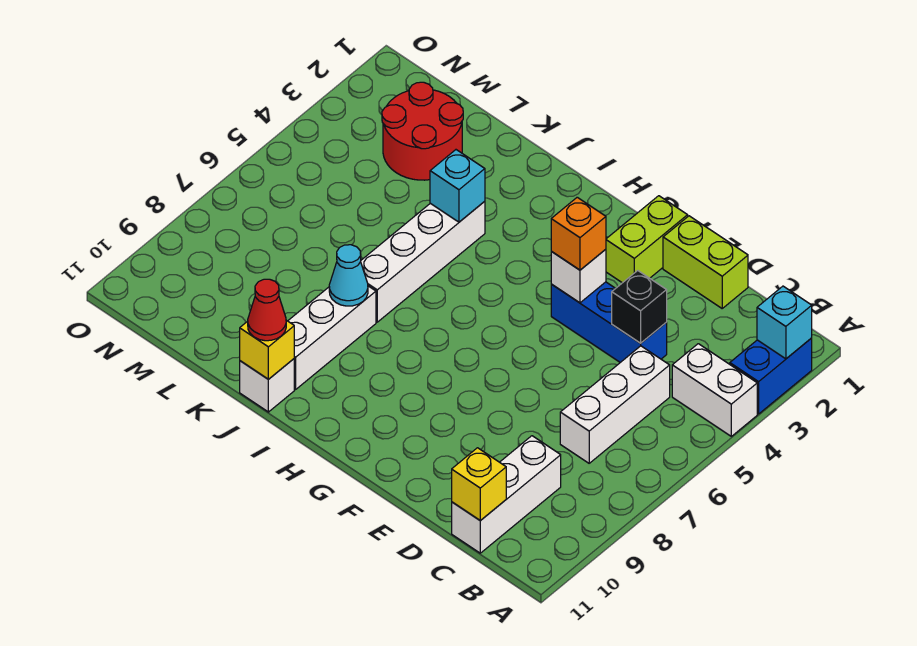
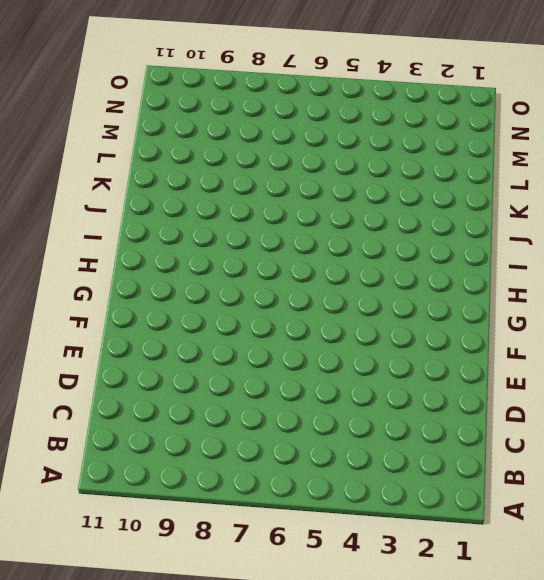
none -> blue brick A2:A3 level 1
none -> white brick A4:B4 level 1
none -> white brick C5:C7 level 1

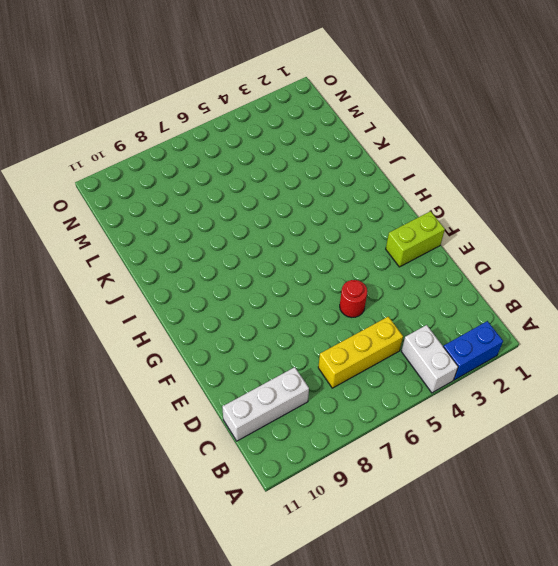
yellow brick C5:C7 level 1 -> white brick C5:C7 level 1
red round brick E5 level 1 -> none
none -> lime brick D1:E1 level 1
none -> blue brick D4:F4 level 1
none -> white brick J4:J7 level 1

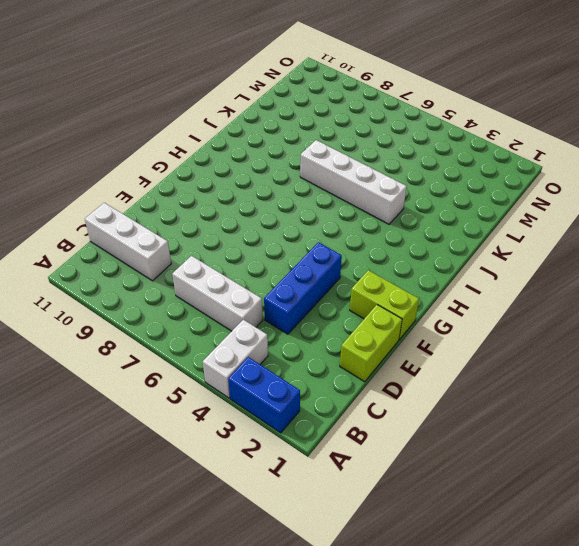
none -> white brick J8:J10 level 1
none -> white brick J11 level 1
none -> red round brick L2:M3 level 1

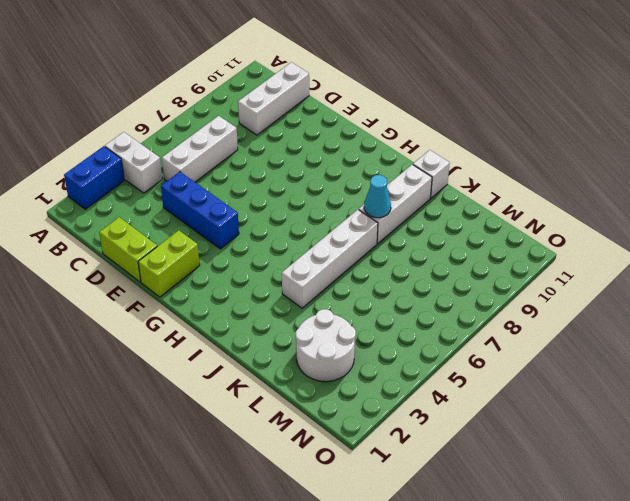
white round brick L2:M3 level 1 -> red round brick L2:M3 level 1
none -> cyan brick A2 level 2
none -> yellow brick C11 level 2
none -> black brick D4 level 2

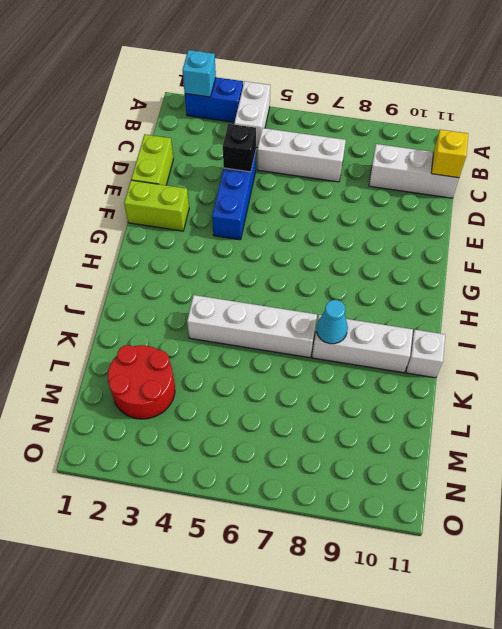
none -> white brick F4 level 2
none -> cyan brick J4 level 2
none -> yellow brick J11 level 2

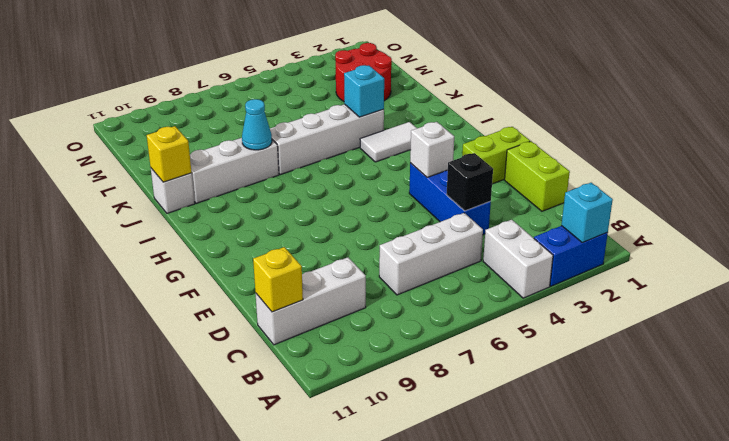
white tile I3:I4 level 1 -> none
none -> orange brick F4 level 3
none -> red cone J11 level 3

